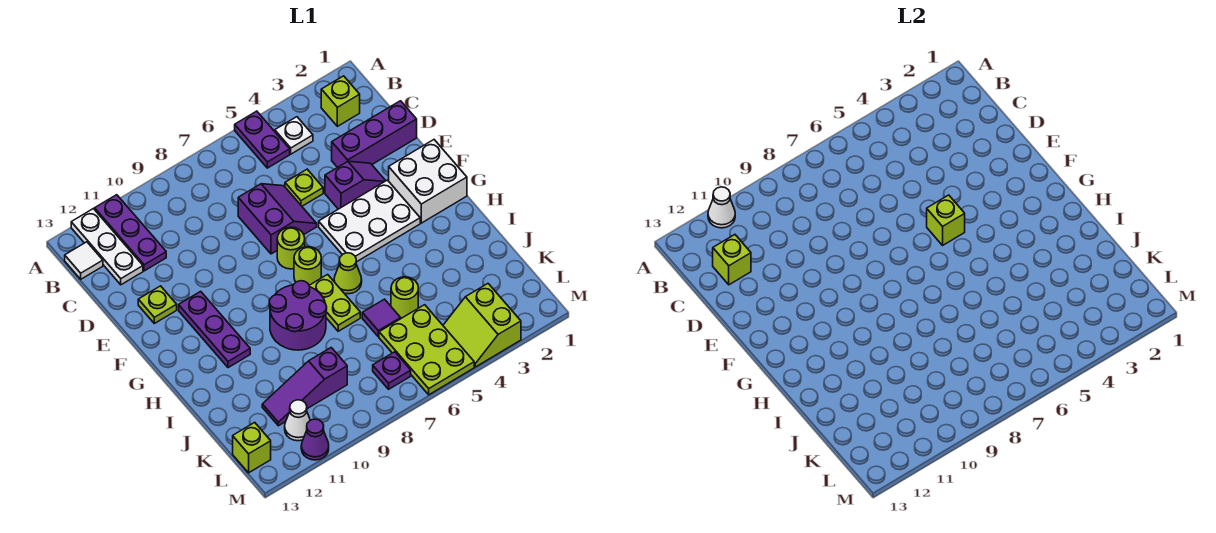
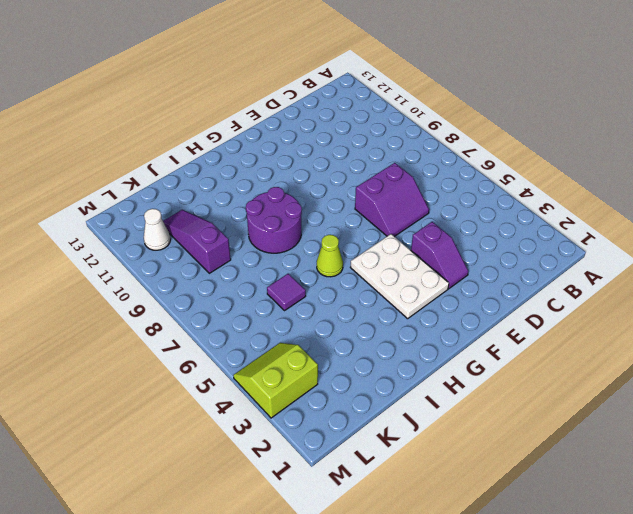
none -> purple plate A5:B5 level 1
none -> purple plate A11:C11 level 1
none -> white plate A12:C12 level 1
none -> lime brick B2 level 1

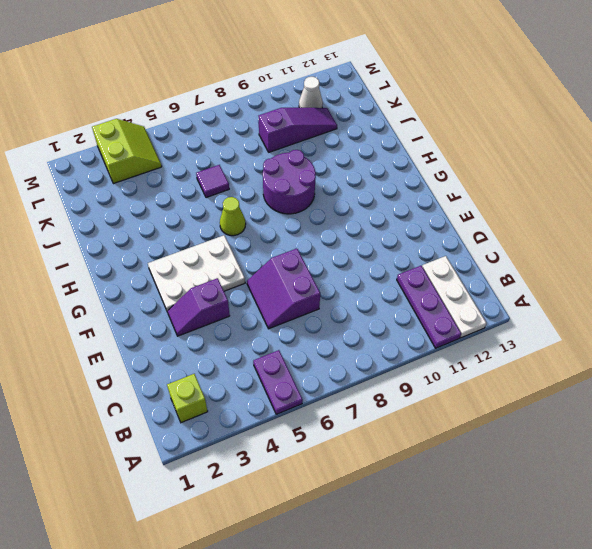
none -> white plate B4 level 1
none -> white tile B13 level 1
none -> purple brick D1:D3 level 1
none -> lime plate D5 level 1

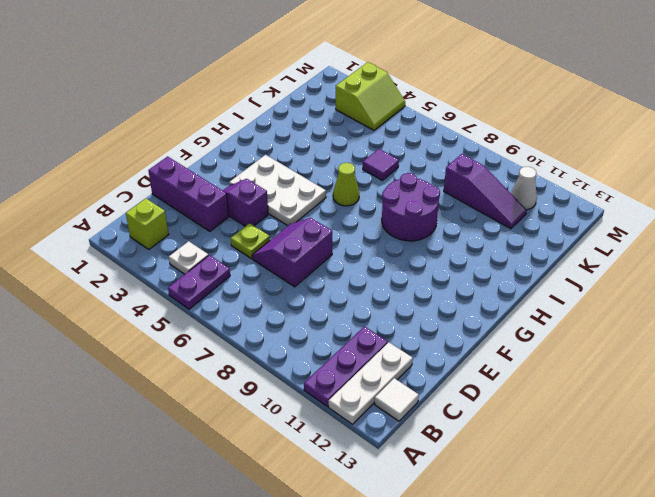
none -> lime plate E12 level 1
none -> white brick F1:G2 level 1
none -> lime round brick F7 level 1
none -> purple plate F11:H11 level 1

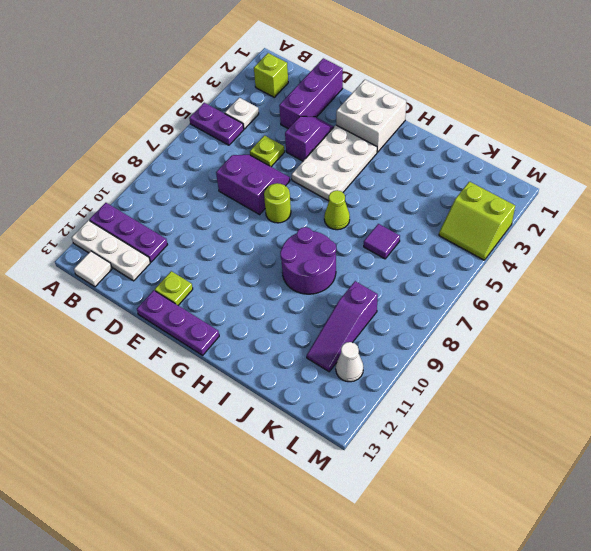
purple plate E13:G13 level 1 -> purple plate F11:H11 level 1
none -> lime round brick G7 level 1
none -> lime plate H7:I7 level 1
none -> lime round brick J5 level 1
none -> lime plate K5:M6 level 1

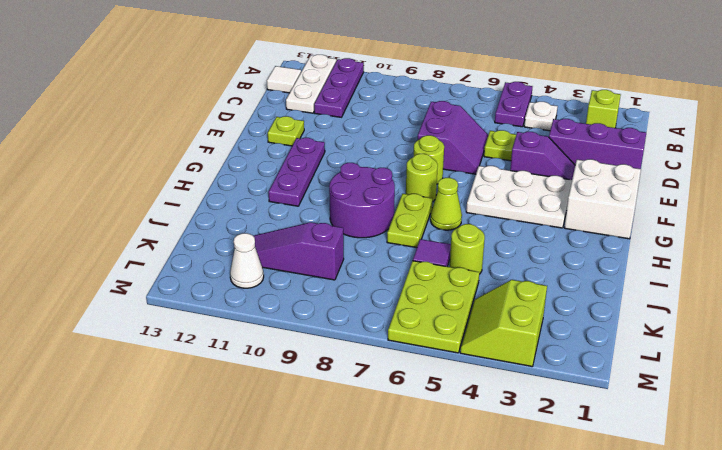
none -> purple plate L7 level 1
none -> lime brick L13 level 1
none -> purple cone M11 level 1
none -> white cone A11 level 2

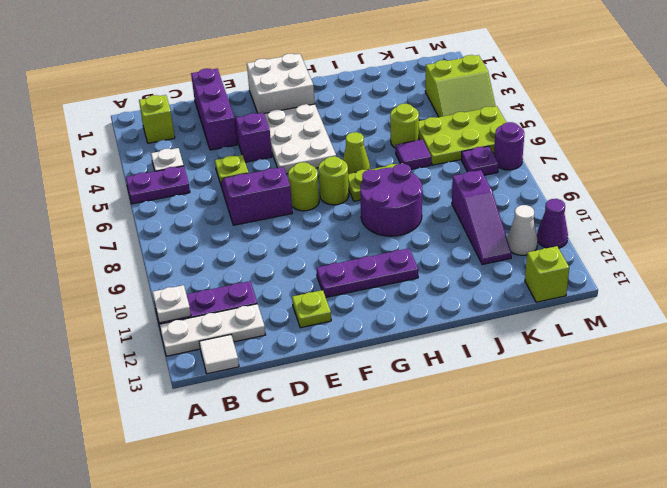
white plate A11 level 2 -> white cone A11 level 2
purple round brick M7 level 1 -> none
none -> lime brick C12 level 2
none -> lime brick F5 level 2

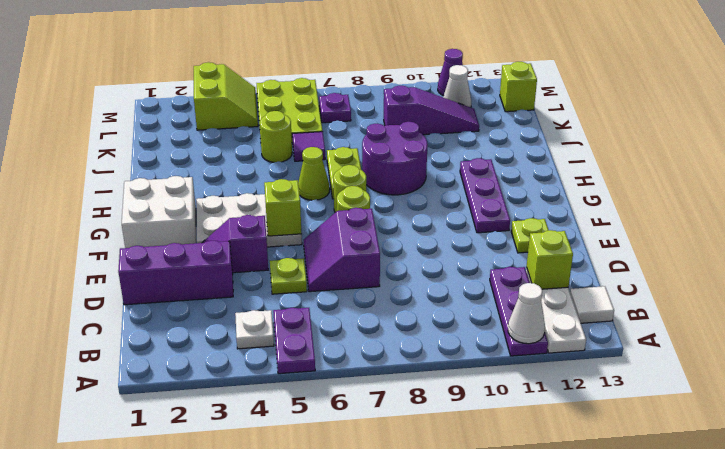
none -> lime brick B2 level 1

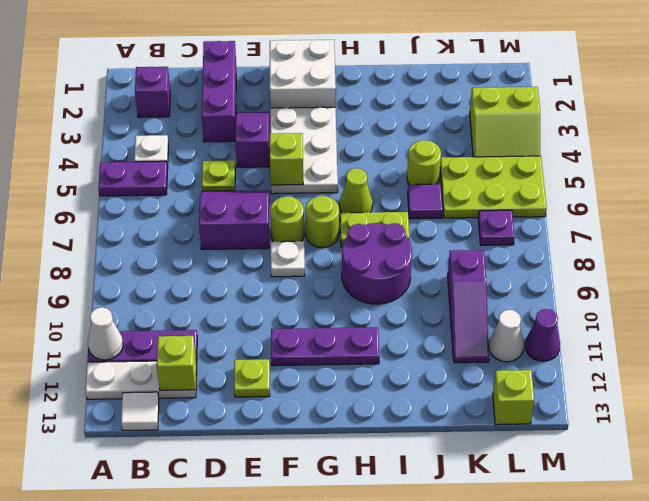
purple brick B2 level 1 -> lime brick B2 level 1
white plate F8 level 1 -> none

